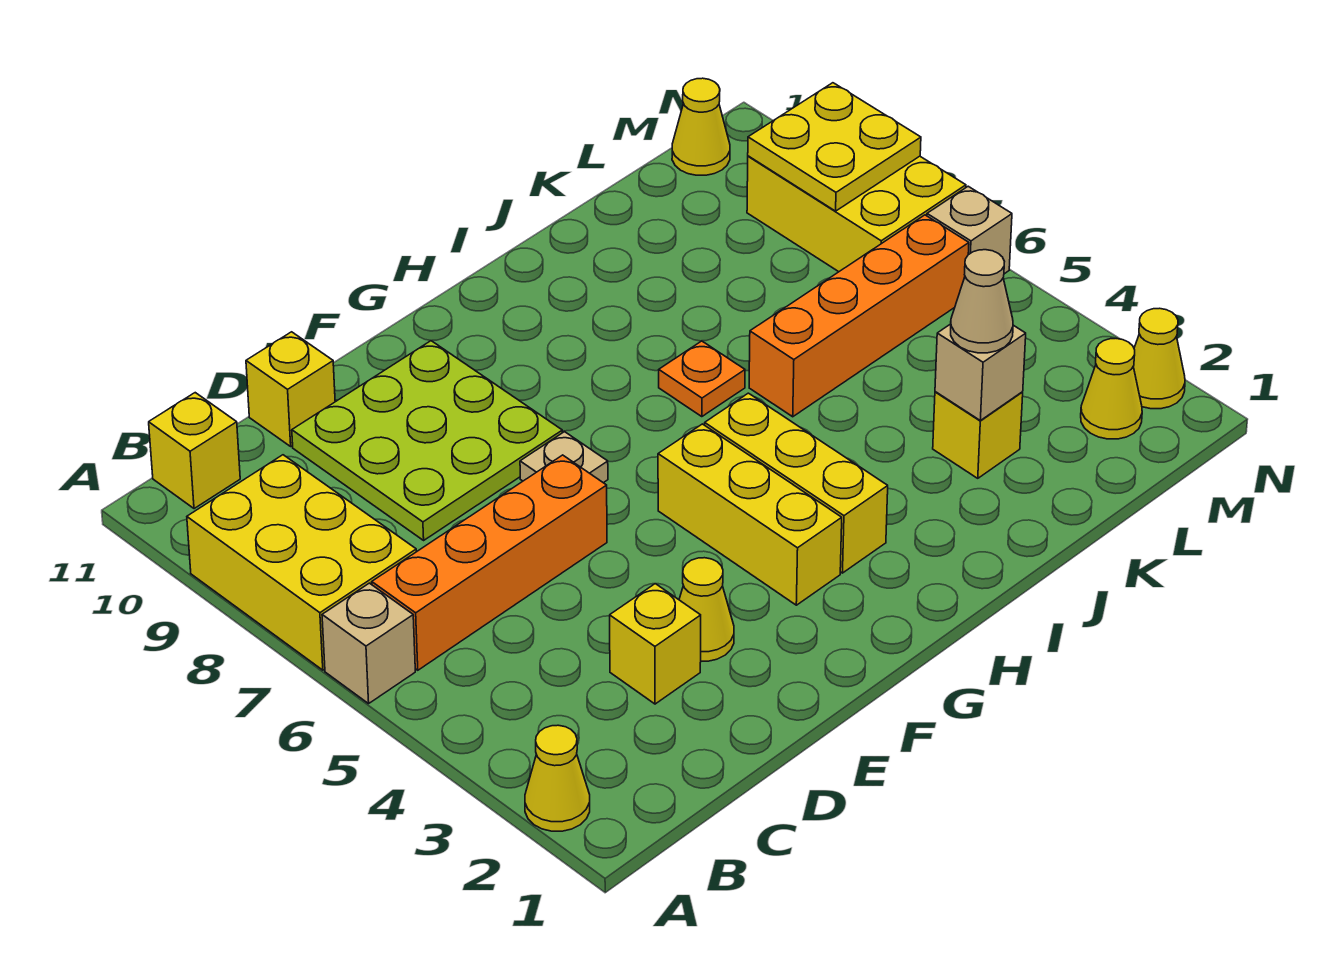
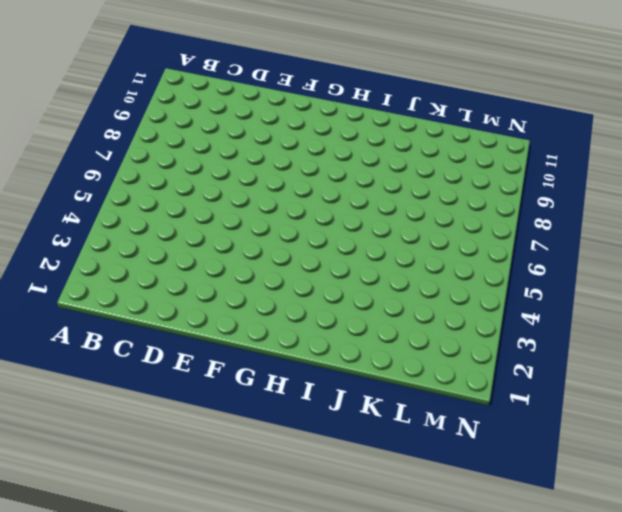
none -> yellow cone A2 level 1
none -> tan brick A6 level 1
none -> yellow brick A7:B9 level 1

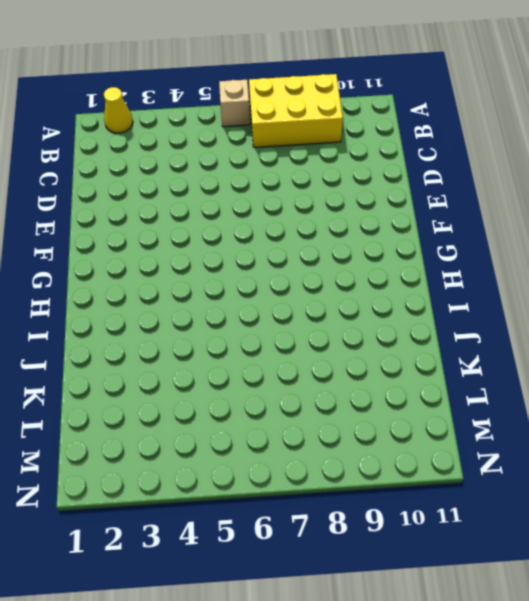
none -> orange brick B6:E6 level 1
none -> yellow brick B11 level 1
none -> yellow brick D3 level 1

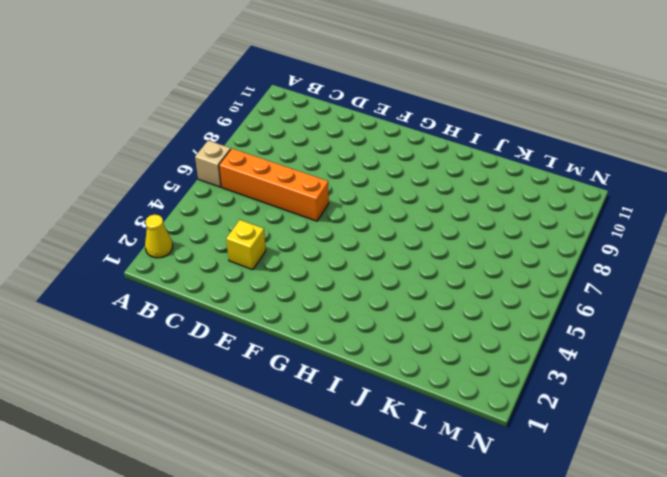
none -> yellow brick A7:B9 level 1
none -> yellow brick B11 level 1
none -> lime plate D8:F10 level 1

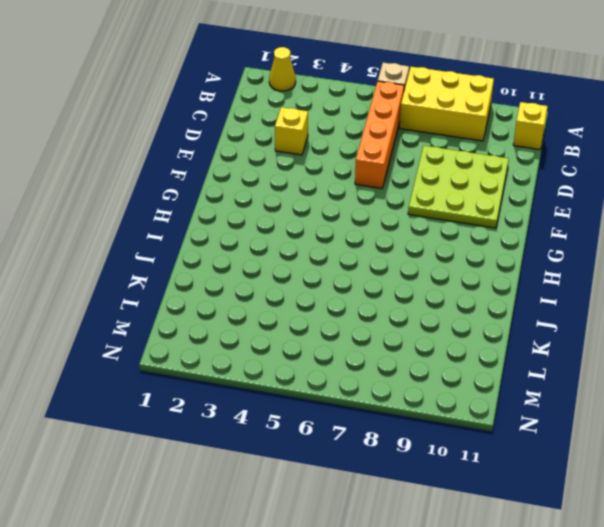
none -> yellow brick D11 level 1
none -> yellow cone E3 level 1
none -> tan plate F7 level 1

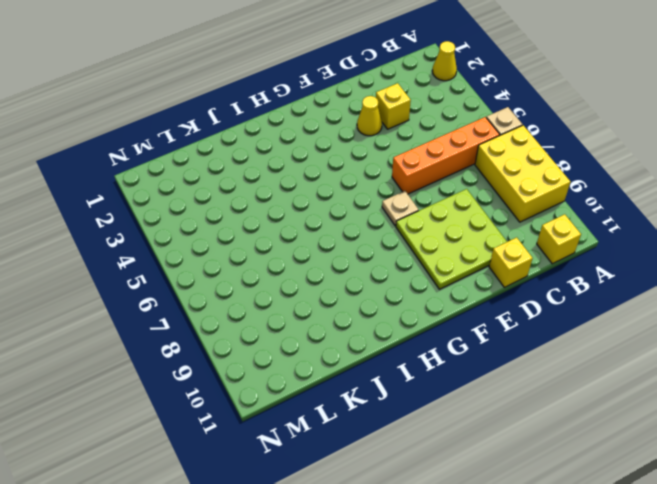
none -> yellow brick G3:G5 level 1
none -> yellow brick H3:H5 level 1
none -> orange plate I7 level 1

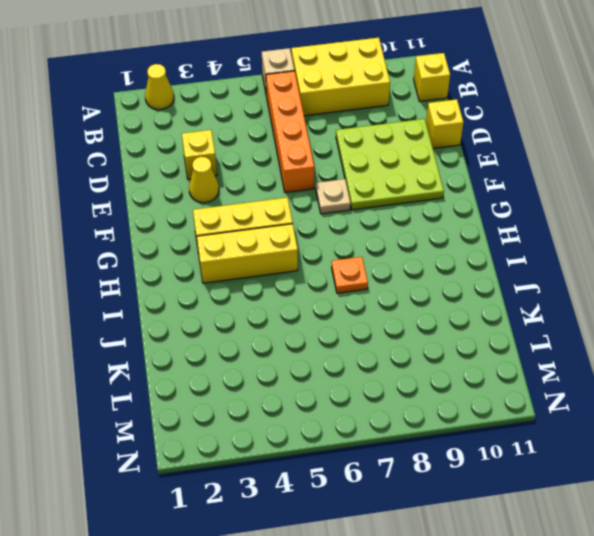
none -> orange brick J6:M6 level 1
none -> yellow brick K3 level 1
none -> yellow cone M2 level 1

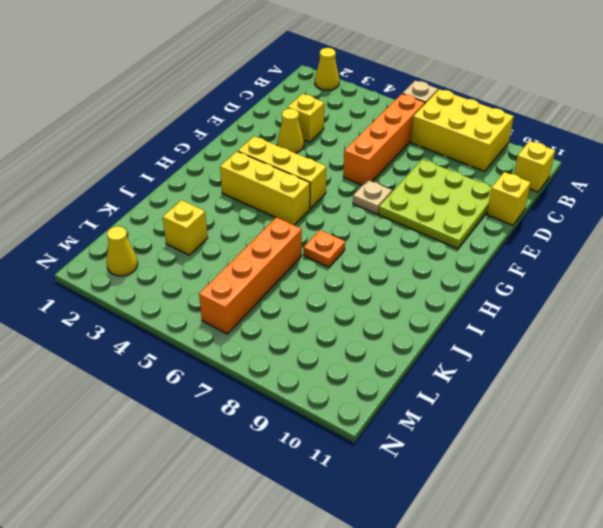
none -> yellow brick M7:N9 level 1
none -> yellow cone M11 level 1
none -> yellow cone N2 level 1

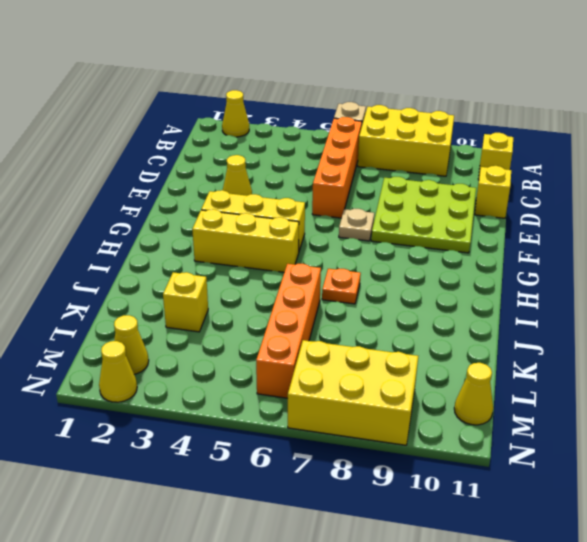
none -> yellow brick D3 level 1
none -> tan brick N6 level 1
none -> tan brick K3 level 2

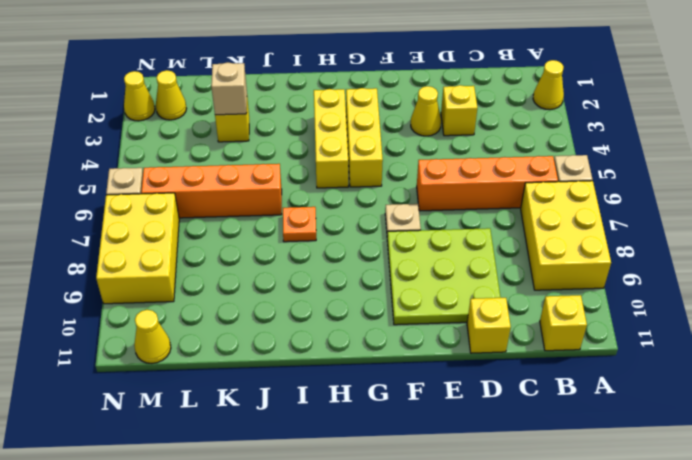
none -> yellow plate M8:N9 level 2
none -> tan cone K3 level 3

